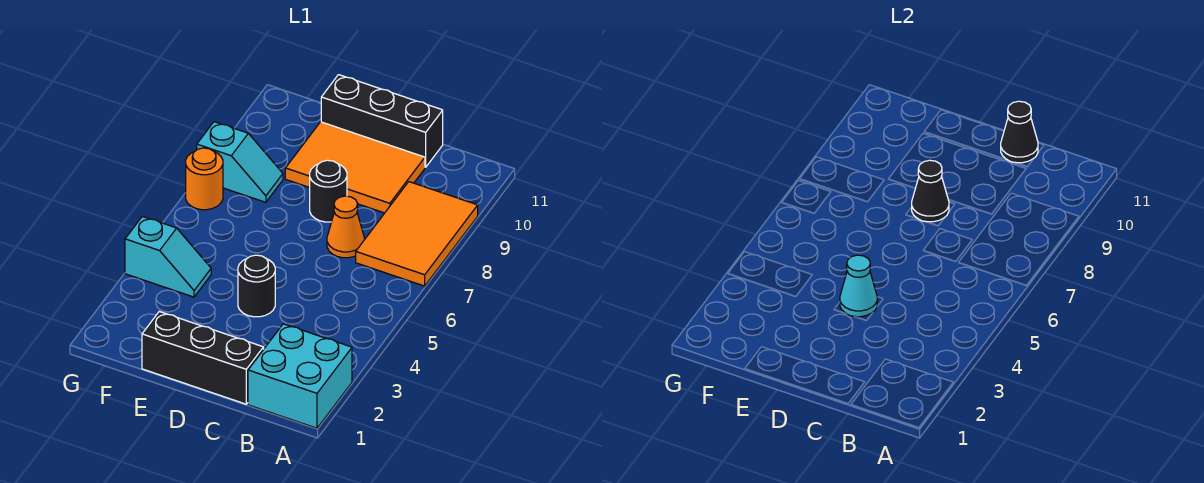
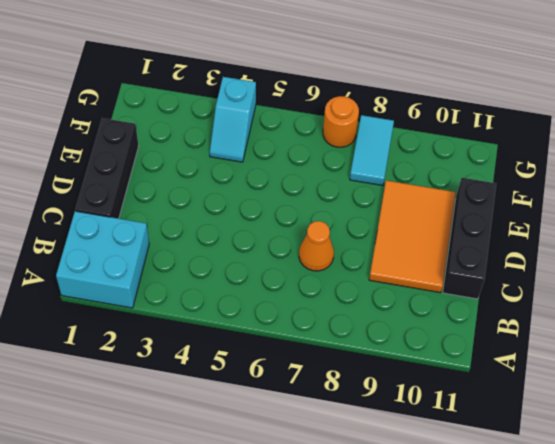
cyan tile F8:G8 level 1 -> cyan slope F8:G8 level 1 top G
none -> orange tile A7:B9 level 1
none -> black round brick D4 level 1
none -> black round brick D8 level 1

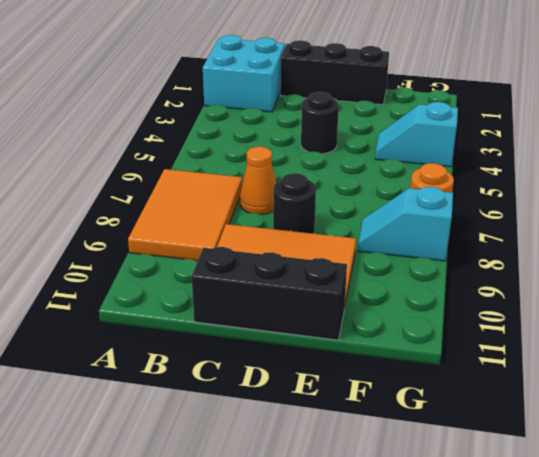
none -> black cone C11 level 2
none -> cyan cone D4 level 2
none -> black cone D8 level 2

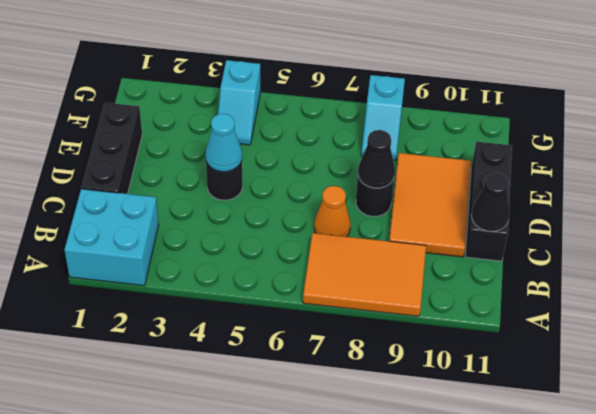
none -> orange round brick G7 level 1

